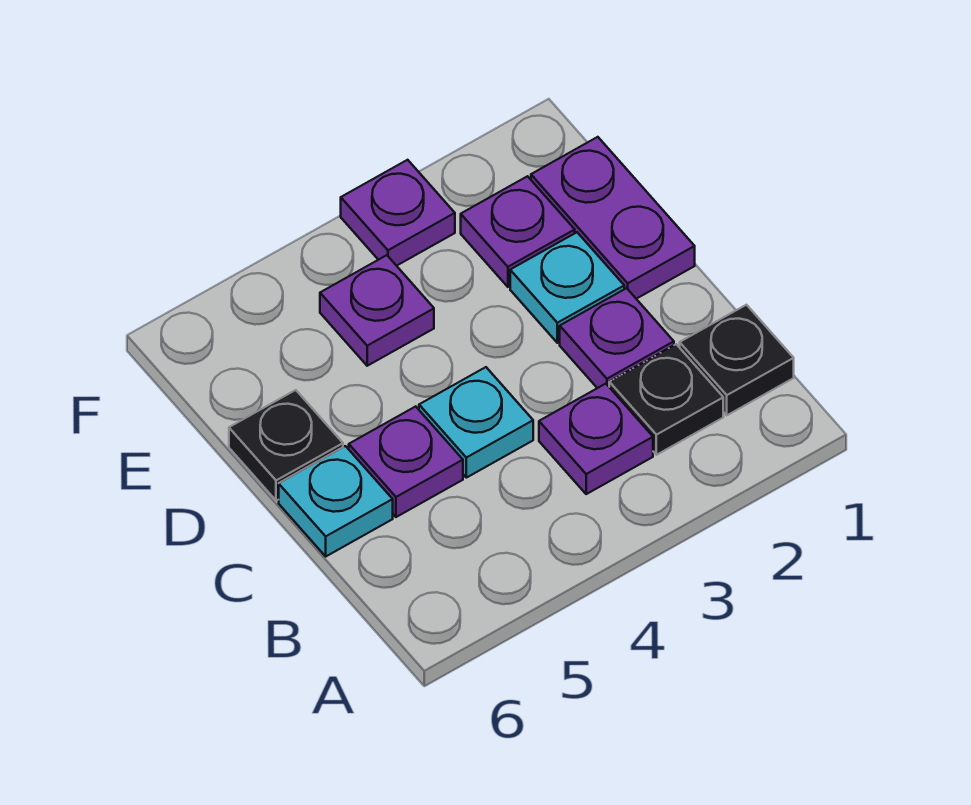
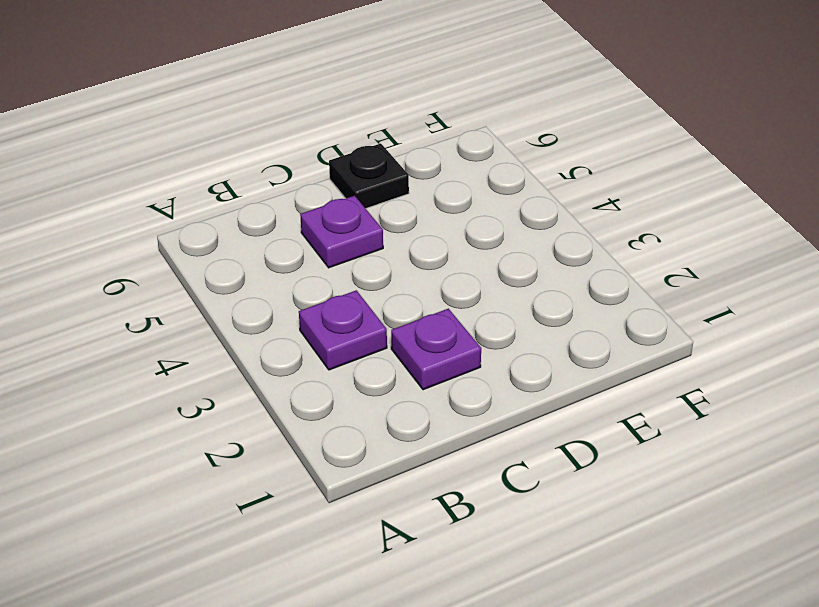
none -> black plate B1 level 1
none -> black plate B2 level 1
none -> cyan plate C4 level 1

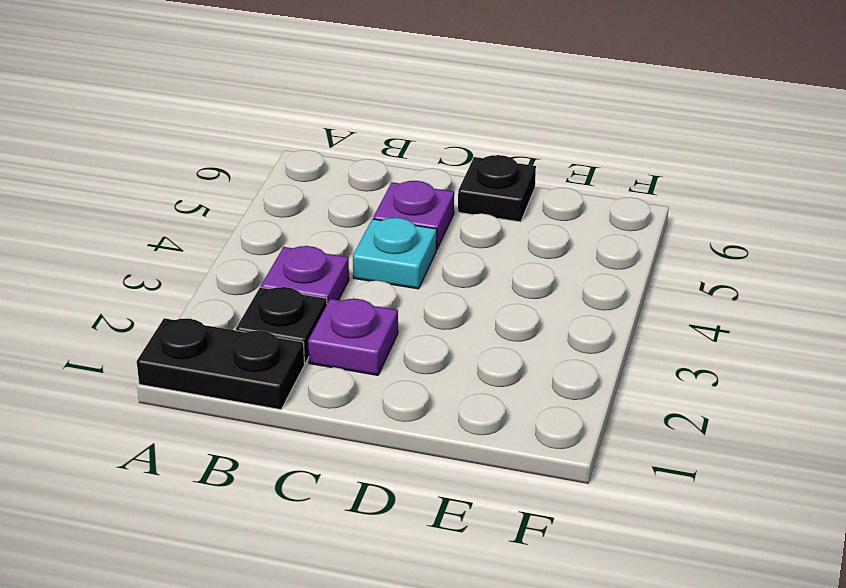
black plate A1:B1 level 1 -> black plate B1 level 1
none -> cyan plate C6 level 1
none -> purple plate D1:E1 level 1
none -> cyan plate D2 level 1

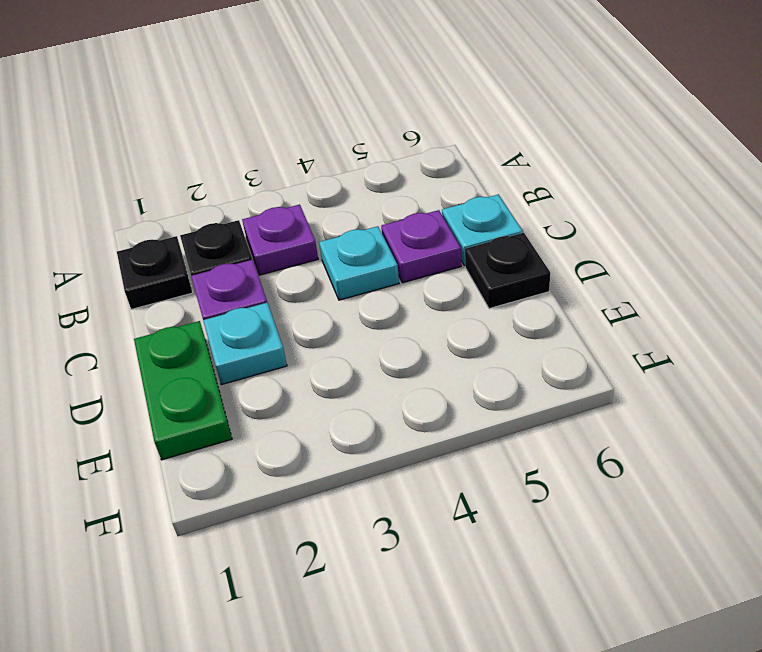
green plate D1:E1 level 1 -> purple plate D1:E1 level 1
none -> purple plate E2 level 1
none -> purple plate E4 level 1
none -> purple plate F3 level 1

